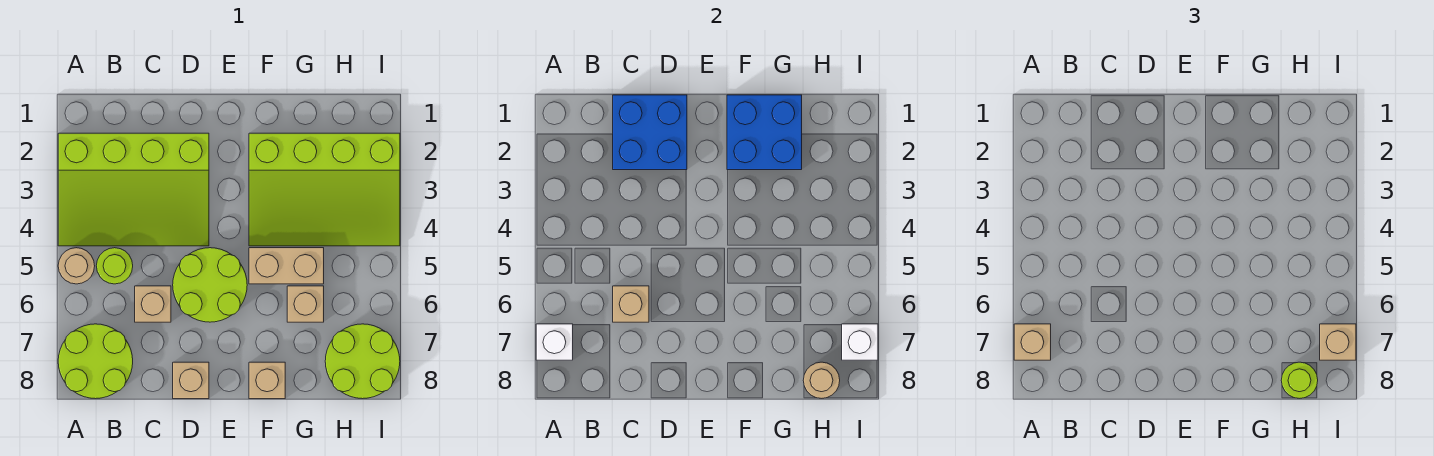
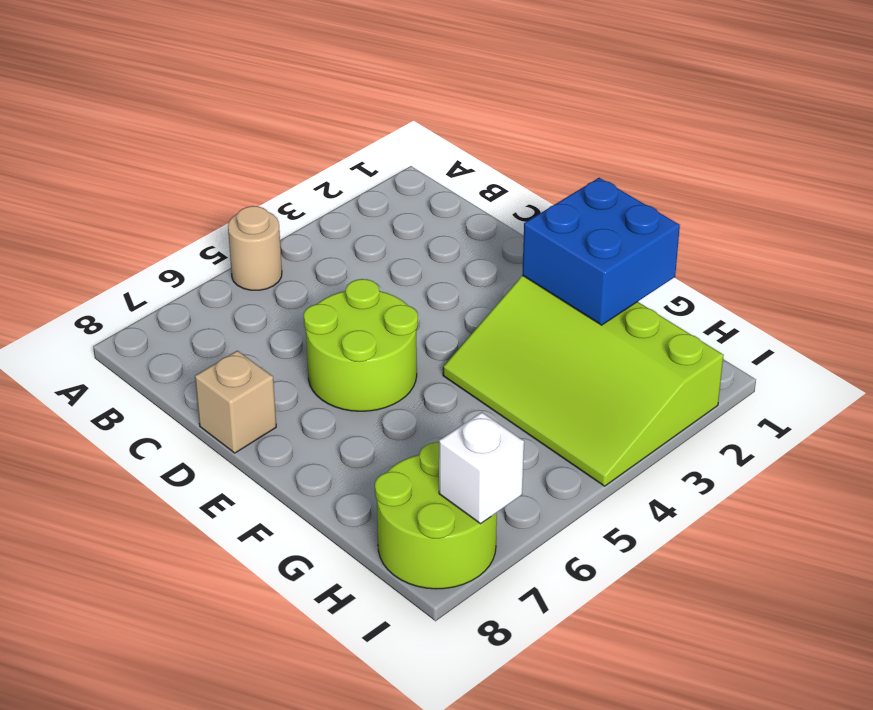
none -> lime slope A2:D4 level 1 top 2
none -> lime round brick A7:B8 level 1
none -> lime round brick B5 level 1

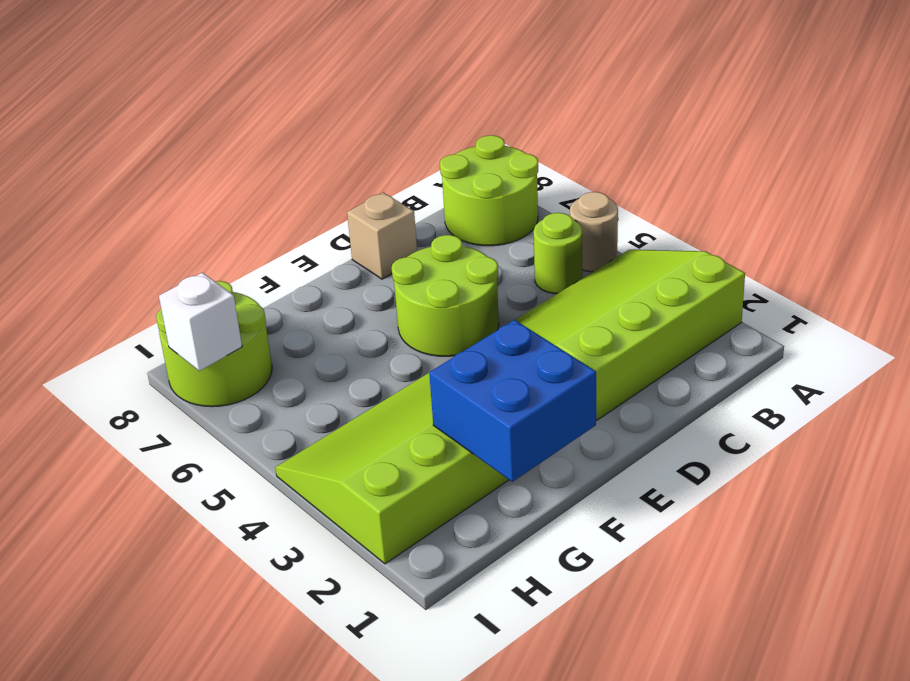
none -> tan brick C6 level 1
none -> tan brick F5:G5 level 1
none -> tan brick F8 level 1

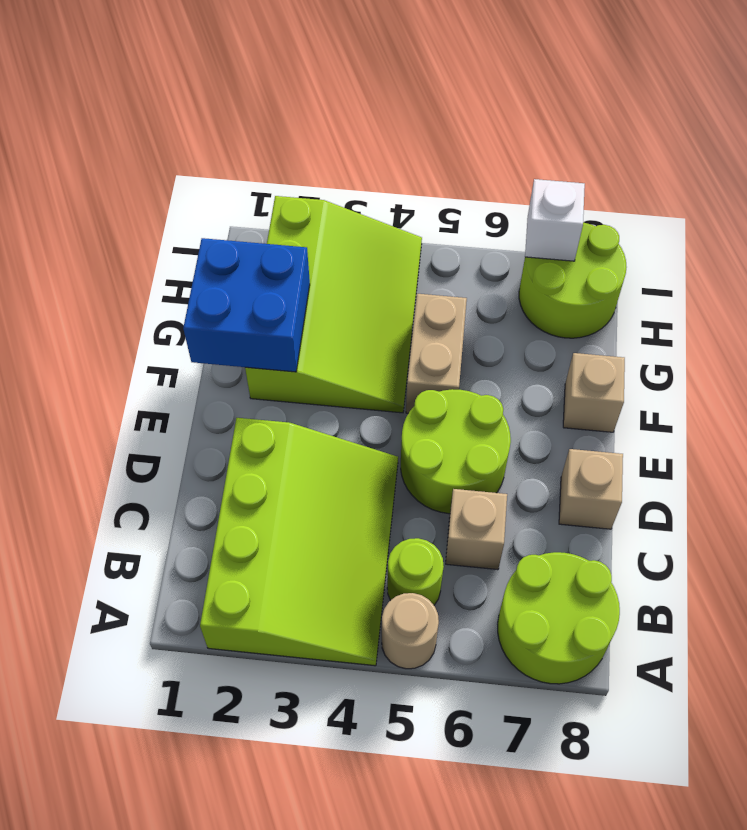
none -> tan brick G6 level 1
none -> white brick A7 level 2
none -> blue brick C1:D2 level 2

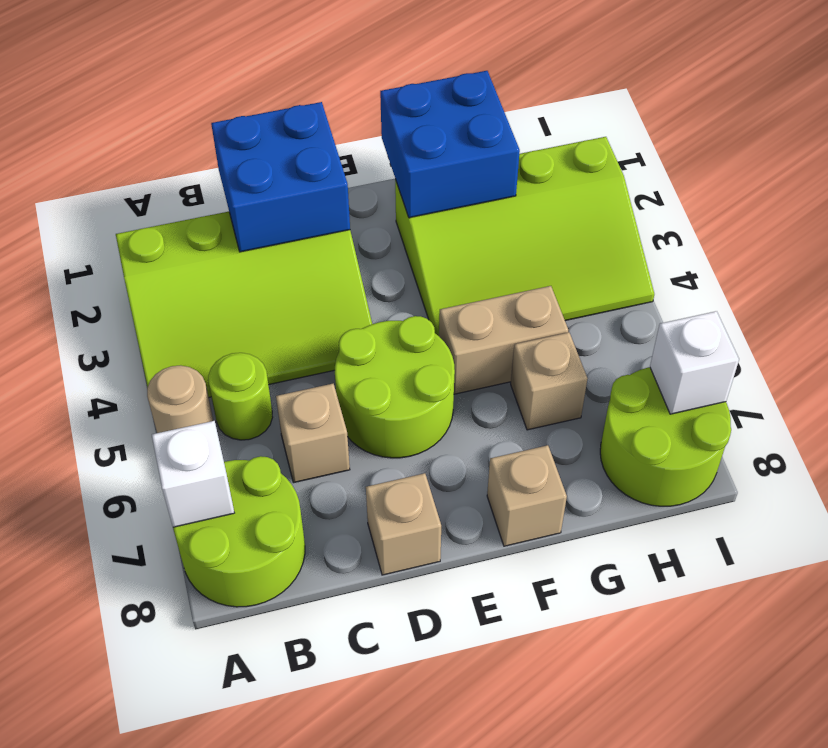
none -> tan brick C6 level 2
none -> tan round brick H8 level 2
none -> tan brick A7 level 3

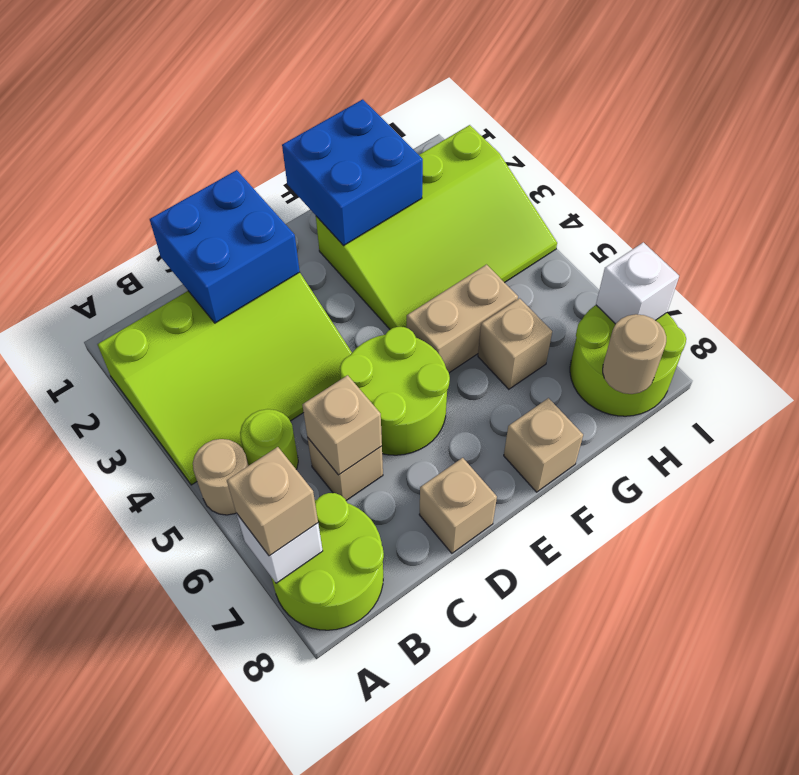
none -> lime round brick H8 level 3
none -> tan brick I7 level 3

